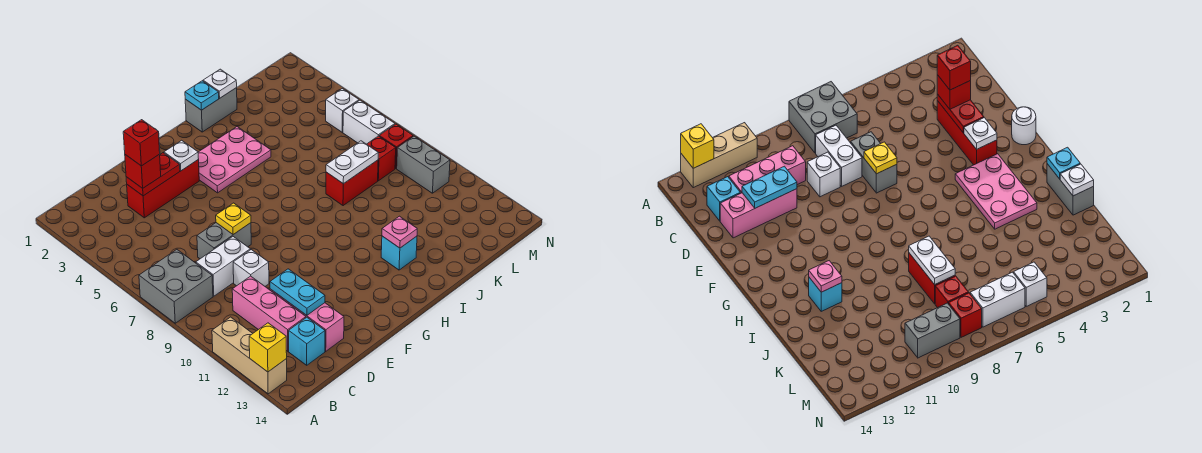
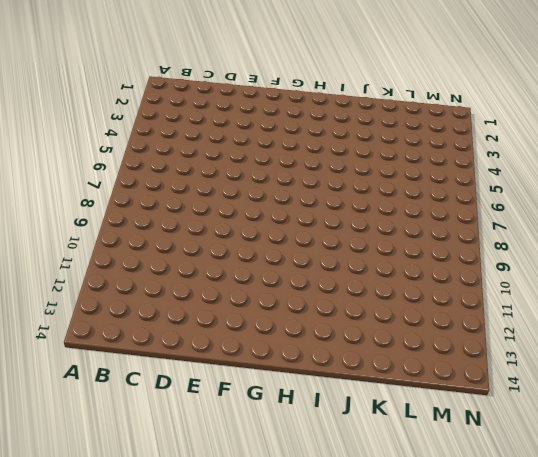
none -> grey brick A7:B8 level 1
none -> tan brick A11:A13 level 1
none -> white brick C8:D8 level 1
none -> pink brick C10:C12 level 1

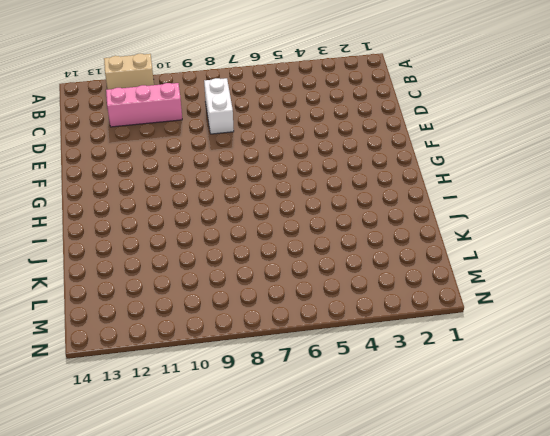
tan brick A11:A12 level 1 -> tan brick A11:A13 level 1
none -> grey brick A7:B8 level 1
none -> cyan brick C13 level 1
none -> red brick D3:F3 level 1
none -> grey brick D7:E7 level 1

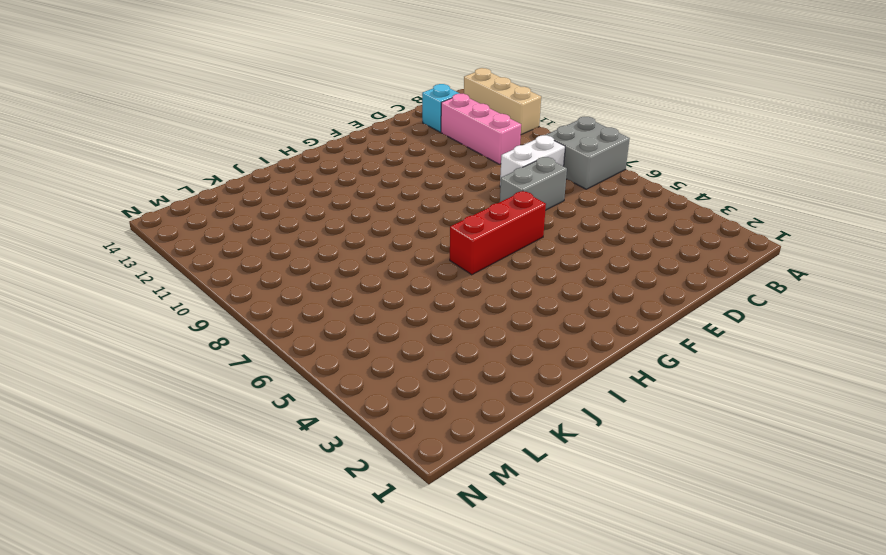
red brick F6:H6 level 1 -> red brick D3:F3 level 1
none -> white brick D9 level 1
none -> pink brick D11:D13 level 1
none -> white round brick F1 level 1
none -> pink plate G3:I4 level 1

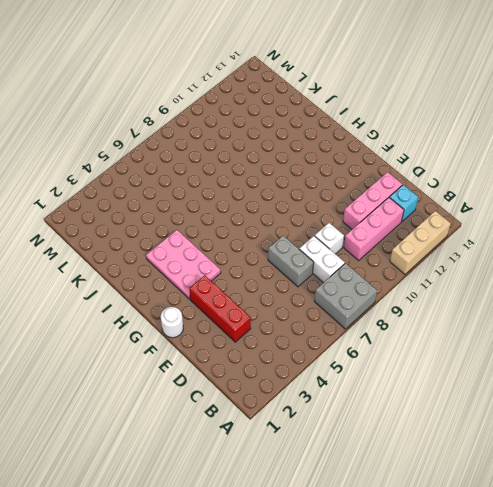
none -> grey brick I1:J1 level 1
none -> cyan brick I12 level 1
none -> red brick J8:K8 level 1
none -> red brick L8 level 1

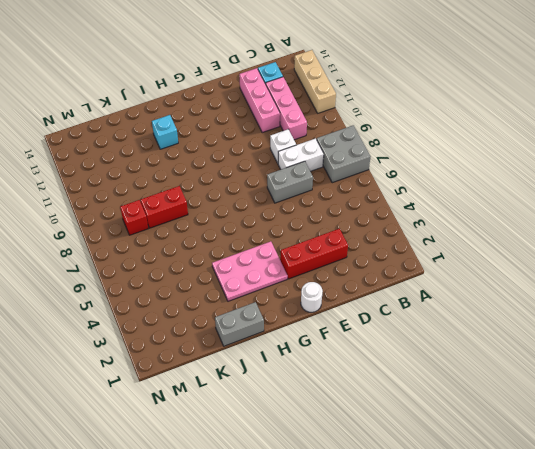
none -> white brick M5 level 1
none -> white brick M6:M7 level 1
none -> red brick M8 level 1
none -> grey brick M9:M10 level 1

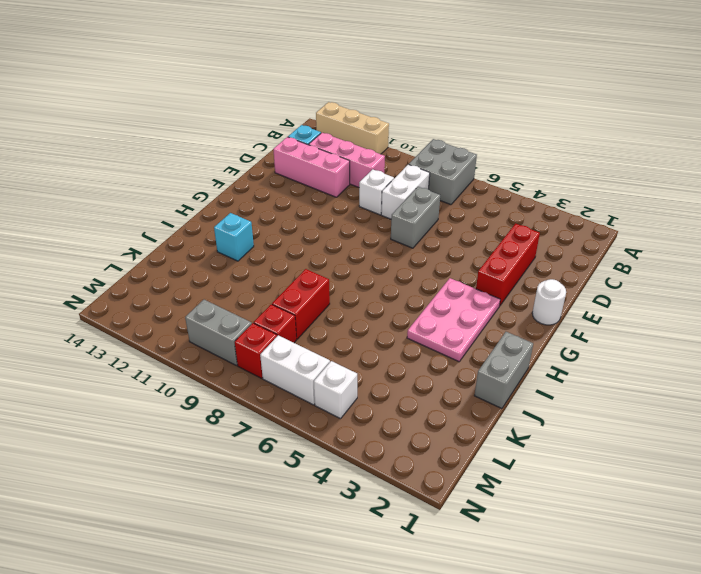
none -> yellow brick A13 level 2
none -> red plate D3:E3 level 2
none -> cyan plate D11:D12 level 2
none -> yellow plate E7 level 2

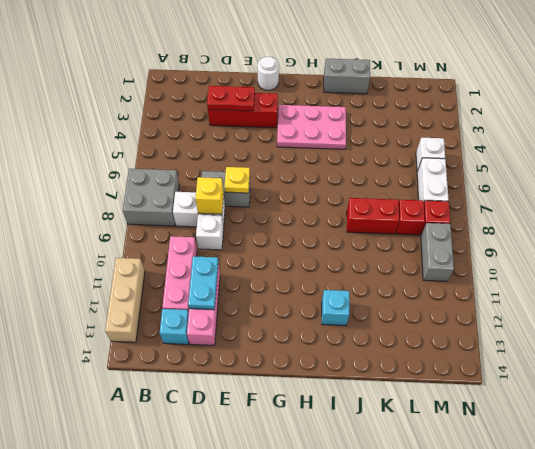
yellow brick D8 level 2 -> yellow brick A13 level 2
none -> white plate F3 level 2
none -> cyan plate I1 level 2
none -> pink plate I12 level 2
none -> white plate J1 level 2

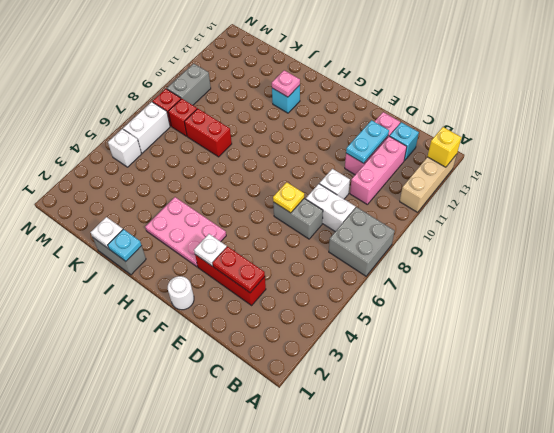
none -> white plate J8:K8 level 2
none -> red brick D3 level 3
none -> red brick D3 level 4

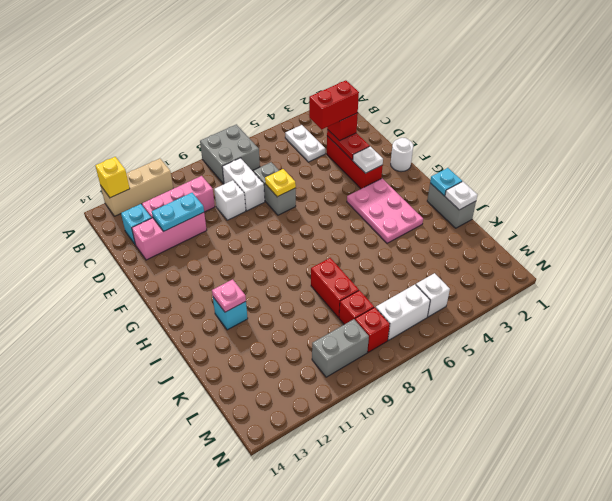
white plate B4:C4 level 1 -> white plate J8:K8 level 2
red brick D3:D4 level 4 -> red brick D3 level 4

